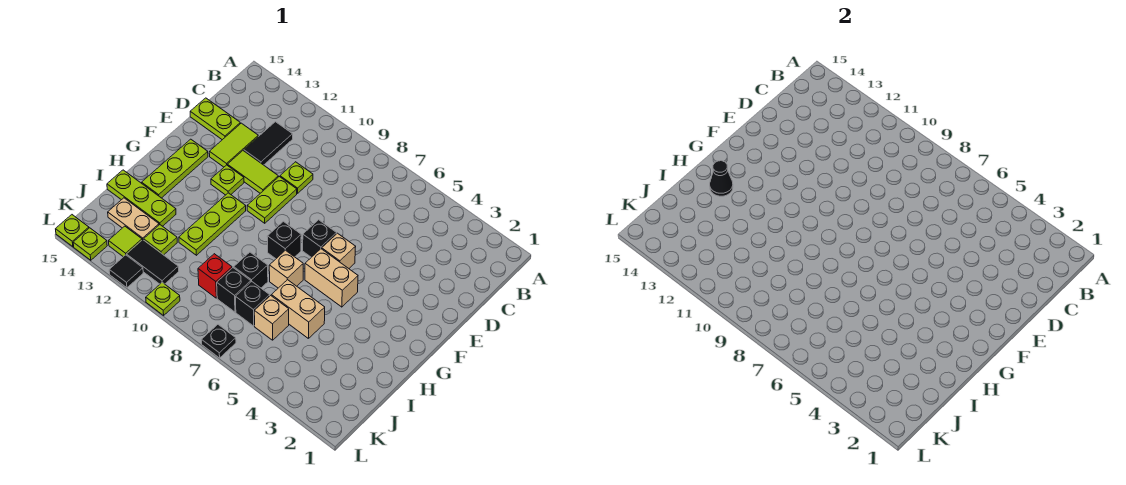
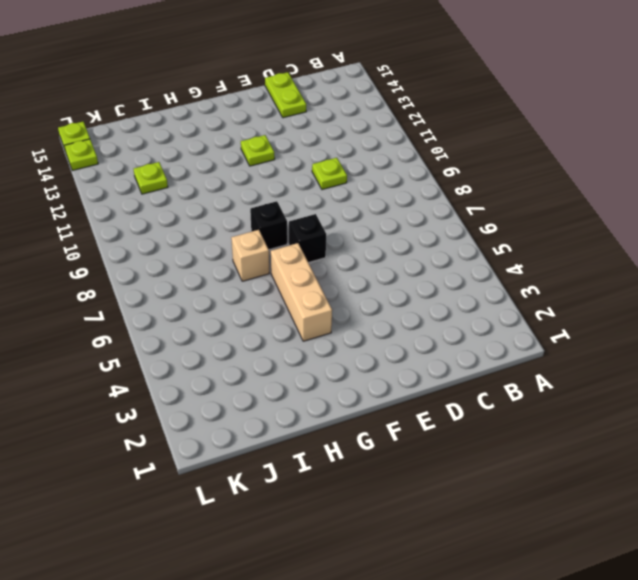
tan brick G4:G6 level 1 -> tan brick G5:G6 level 1
none -> black tile C12:D12 level 1
none -> lime tile D13:E13 level 1
none -> lime plate E10:F10 level 1
none -> lime tile E11:E12 level 1

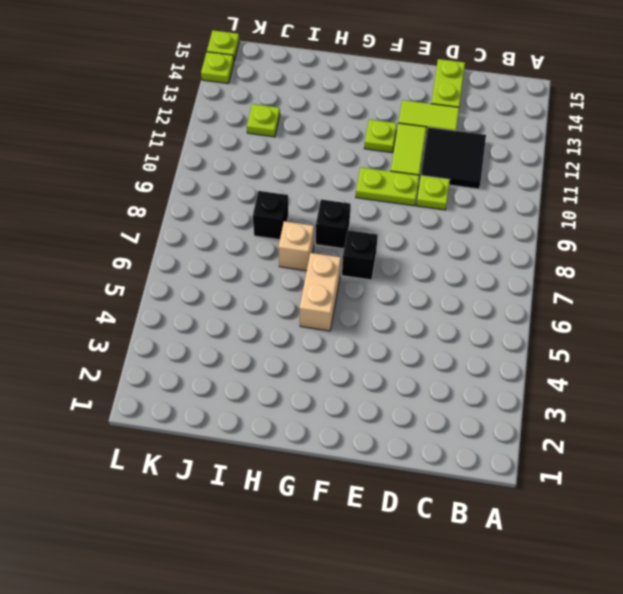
black tile C11:D12 level 1 -> black tile C12:D12 level 1
none -> tan brick F6 level 1
none -> lime plate F14:H14 level 1
none -> lime plate G11:I11 level 1
none -> tan brick I5:I6 level 1

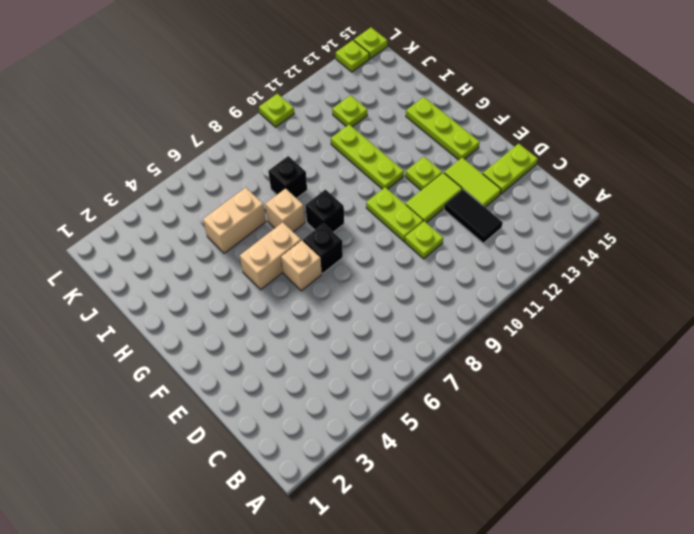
none -> lime plate I13:I15 level 1
none -> tan brick J6 level 1
none -> black brick J7 level 1
none -> black brick J8 level 1

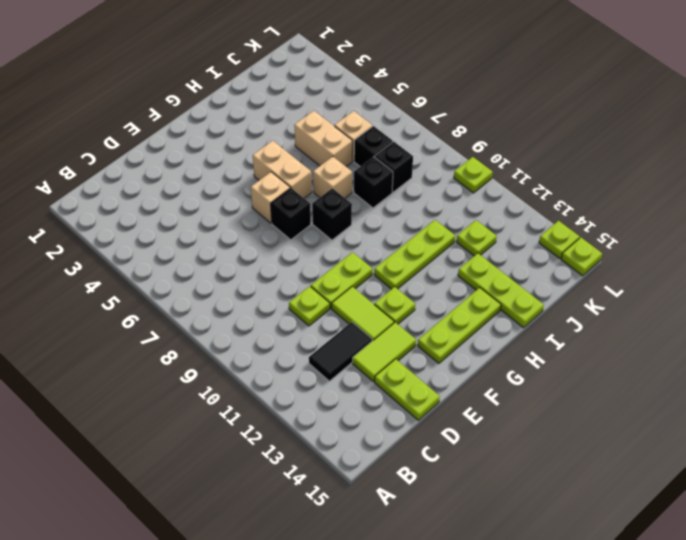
none -> red brick J9 level 1
none -> tan plate J13:J14 level 1
none -> black tile K11:K12 level 1
none -> lime tile K13 level 1

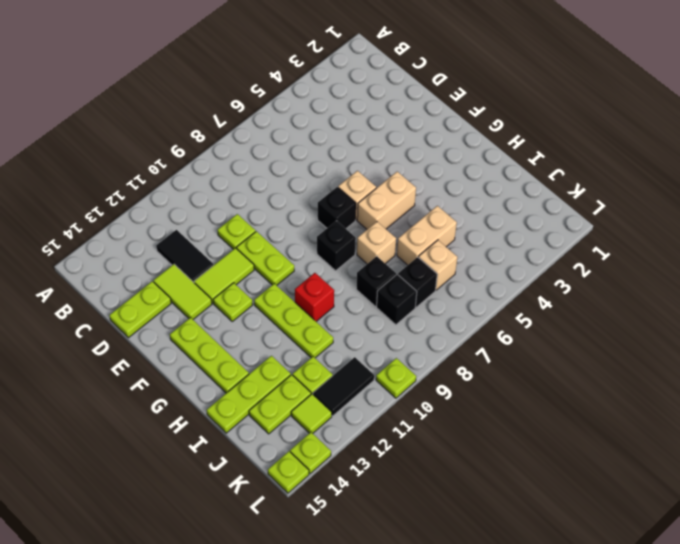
red brick H10 level 1 -> red brick J9 level 1
lime plate J13:J14 level 1 -> tan plate J13:J14 level 1
none -> black plate L7 level 1
none -> black tile L12 level 1
none -> black cone H14 level 2

